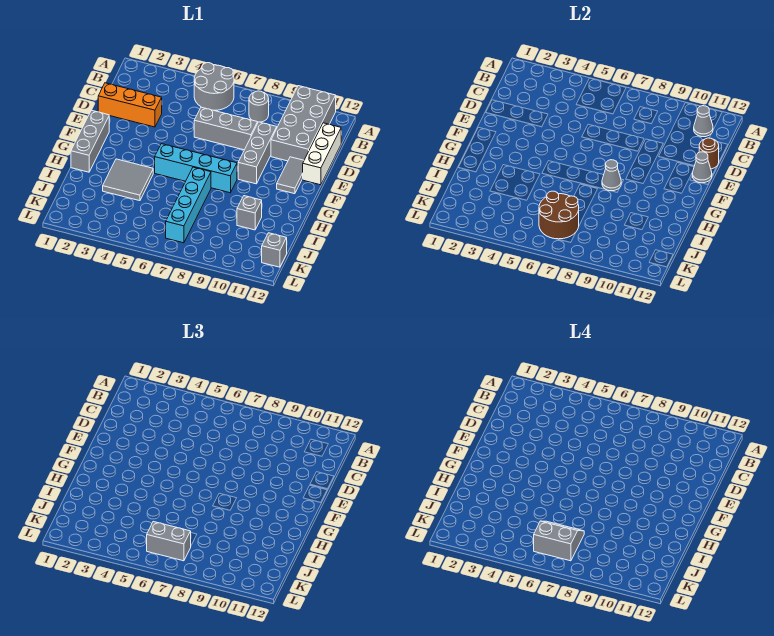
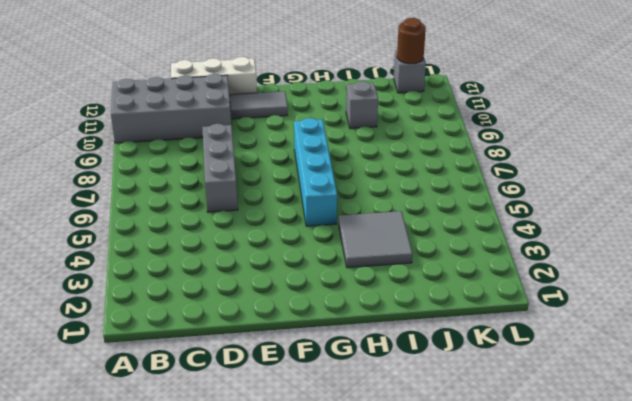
brown round brick K12 level 2 -> brown round brick D12 level 2
none -> grey round brick A5:B6 level 1
none -> grey round brick B8 level 1
none -> orange brick D1:D3 level 1

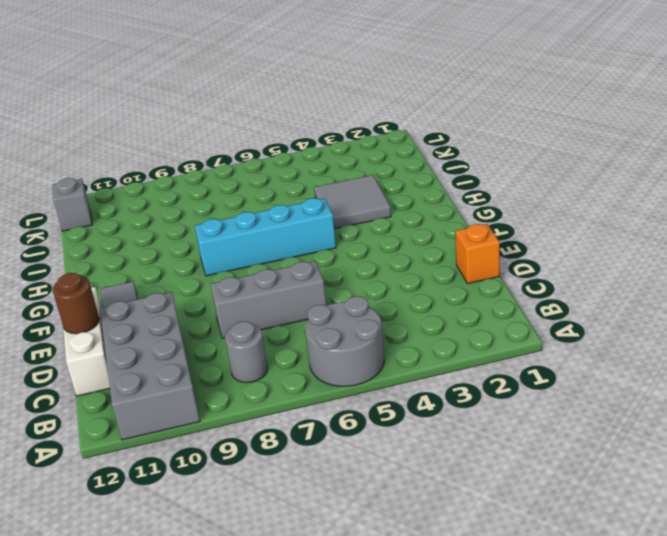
orange brick D1 level 1 -> orange brick D1:D3 level 1
none -> grey brick D9:F9 level 1
none -> grey brick F1:H1 level 1
none -> cyan brick H7:K7 level 1

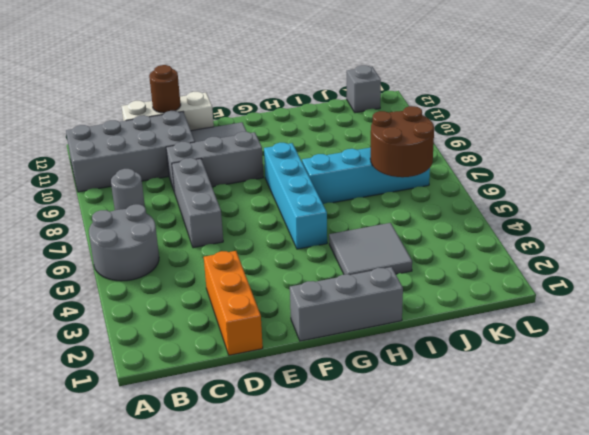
none -> grey brick I10 level 1
none -> grey cone B11 level 2
none -> grey cone E12 level 2

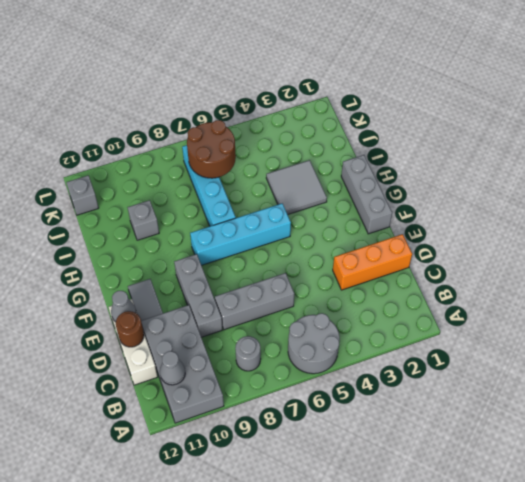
none -> grey cone G8 level 2
none -> grey brick K6:K7 level 3
none -> grey slope J6:K7 level 4 top K

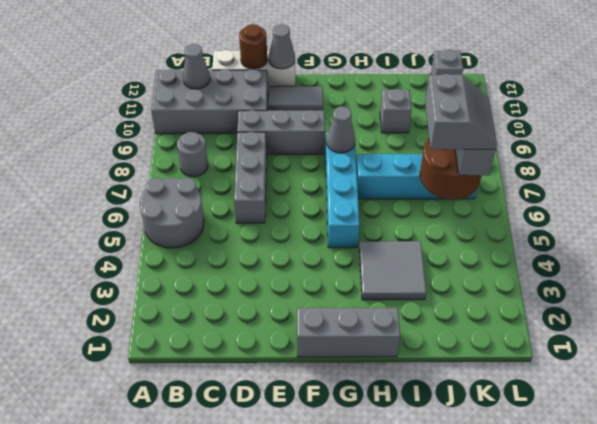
grey slope J6:K7 level 4 top J -> grey slope J6:K7 level 4 top K
none -> orange brick D1:D3 level 1

